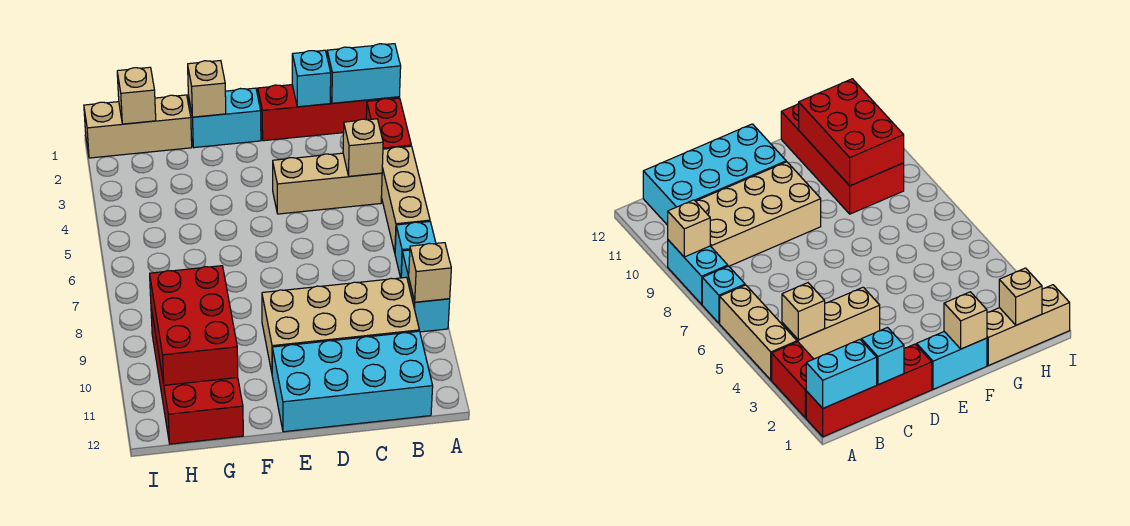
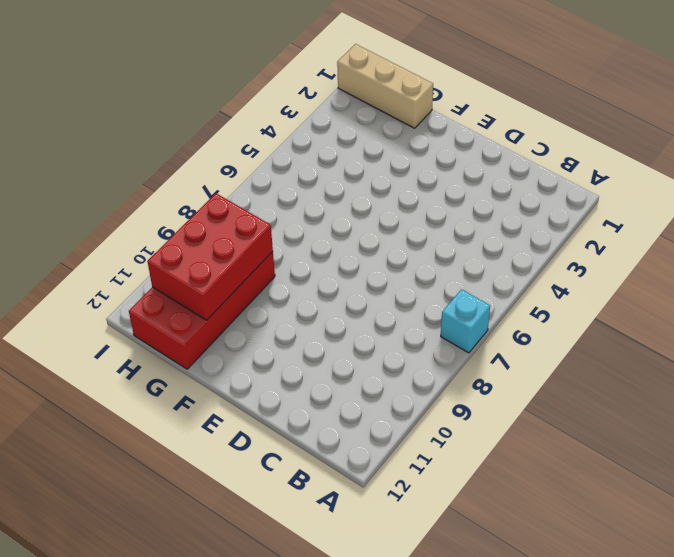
none -> red brick A1:D1 level 1
none -> red brick A2:A3 level 1
none -> tan brick A4:A6 level 1

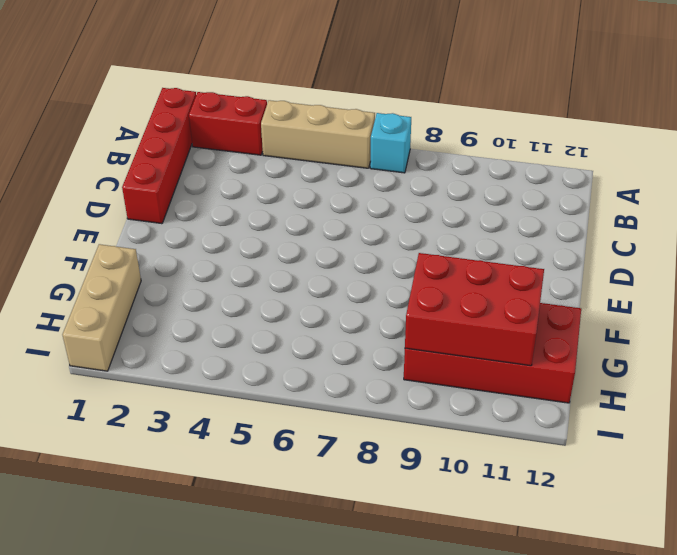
none -> cyan brick A8:A9 level 1
none -> tan brick B4:D4 level 1
none -> tan brick B9:E10 level 1

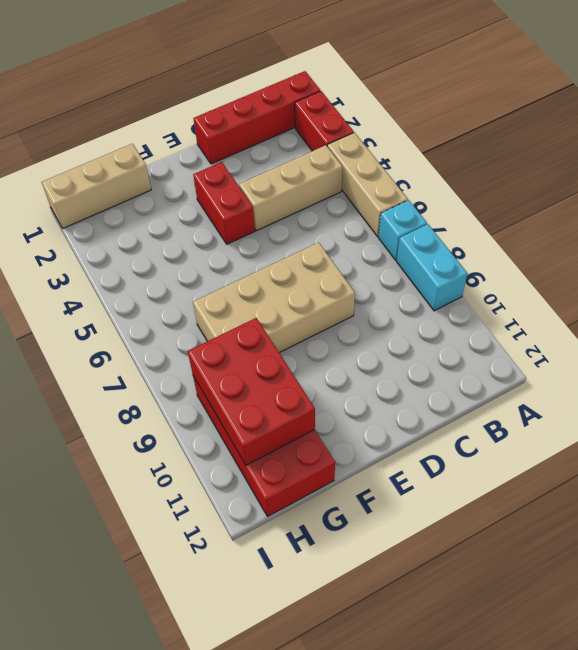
tan brick D7:G8 level 1 -> tan brick B9:E10 level 1
red brick E3:E4 level 1 -> none
none -> cyan brick B11:E12 level 1
none -> cyan brick E1:F1 level 1
none -> cyan brick A1:B1 level 2

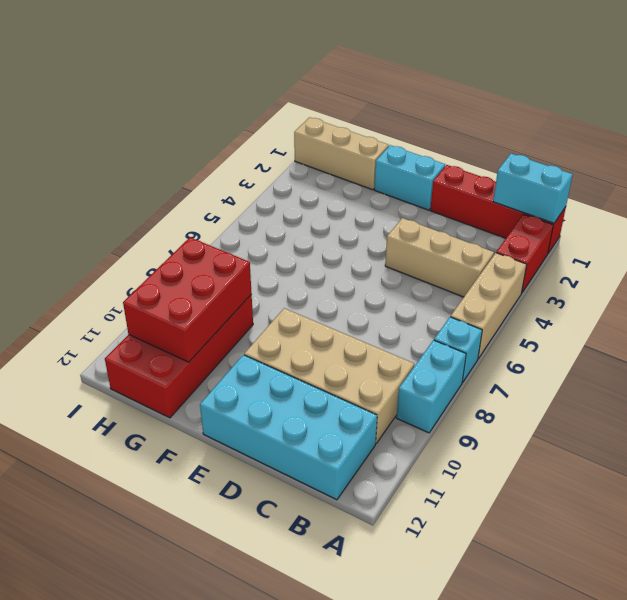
none -> tan brick A9 level 2
none -> tan brick B4 level 2
none -> cyan brick C1 level 2

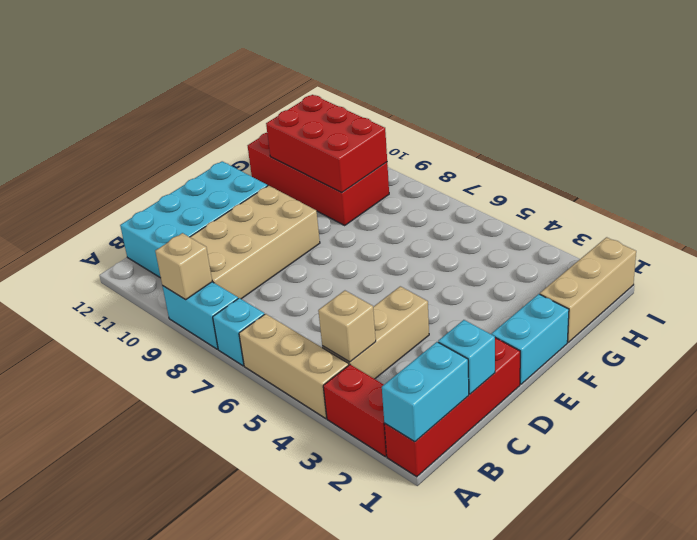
none -> tan brick F1 level 2
none -> tan brick H1 level 2

